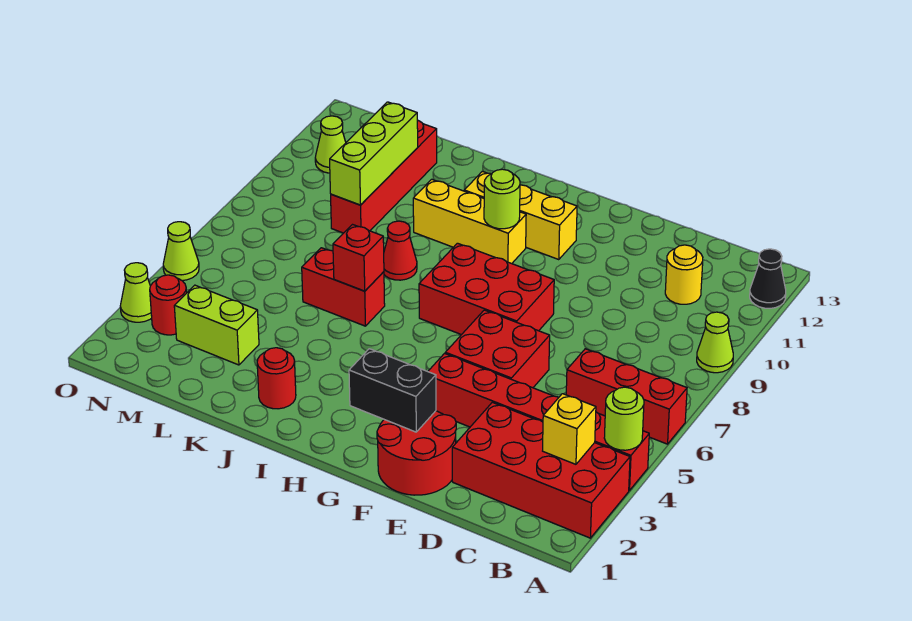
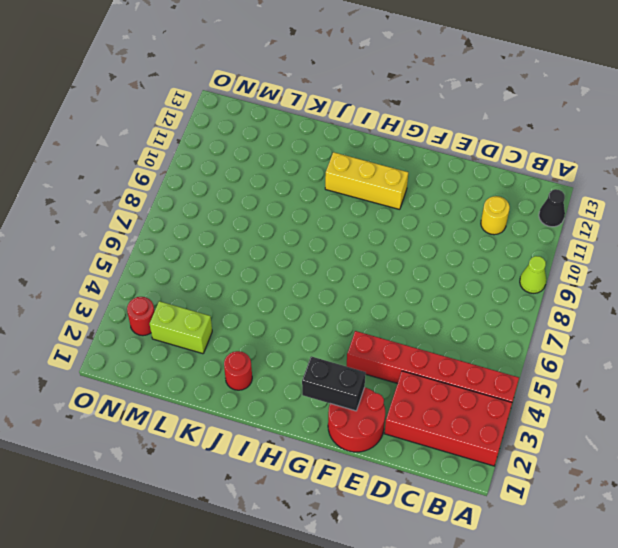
none -> red brick A6:C6 level 1
none -> red brick E5:F6 level 1
none -> red brick F7:H8 level 1

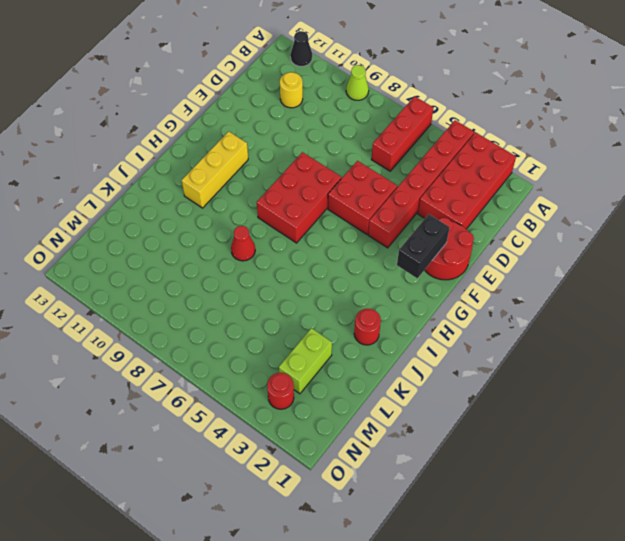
none -> yellow brick H10:J10 level 1
none -> red brick J6:K6 level 1
none -> red brick L9:L12 level 1

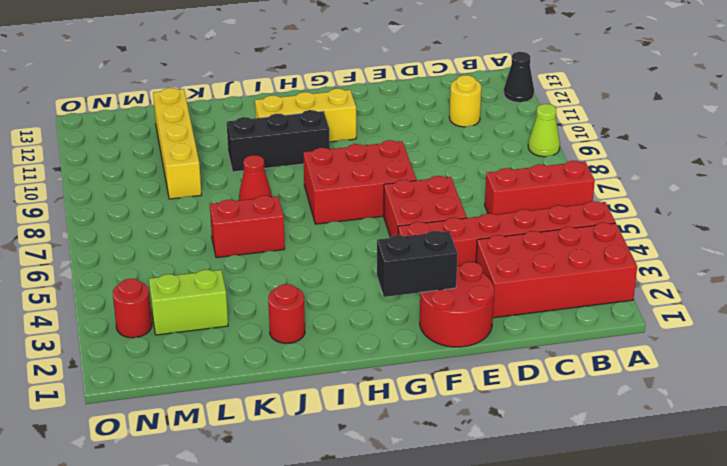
black brick H10:J10 level 1 -> yellow brick H10:J10 level 1
yellow brick L9:L12 level 1 -> red brick L9:L12 level 1
none -> lime cone N11 level 1
none -> lime cone O3 level 1
none -> lime cone O5 level 1

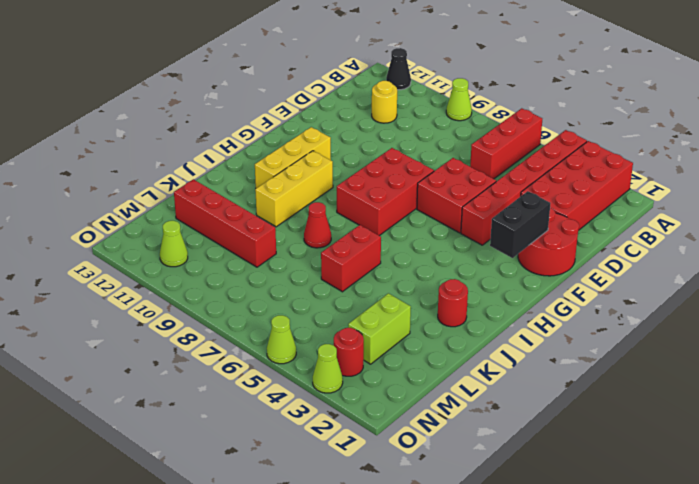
none -> lime round brick A4 level 2
none -> yellow brick B3 level 2
none -> lime round brick H10 level 2

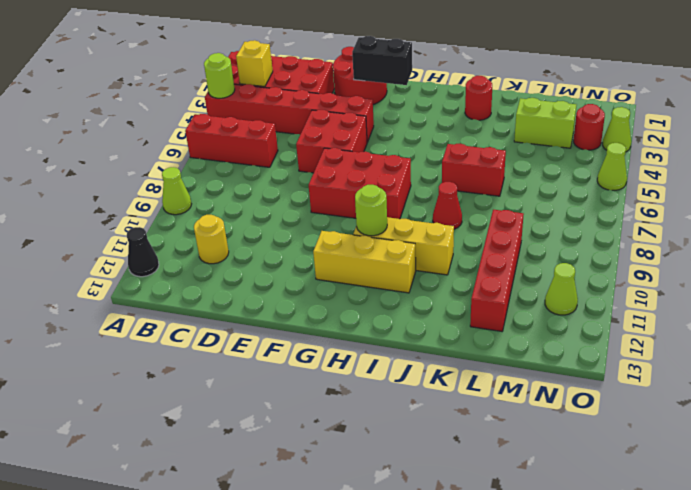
none -> red brick J6 level 2
none -> lime brick L9:L11 level 2

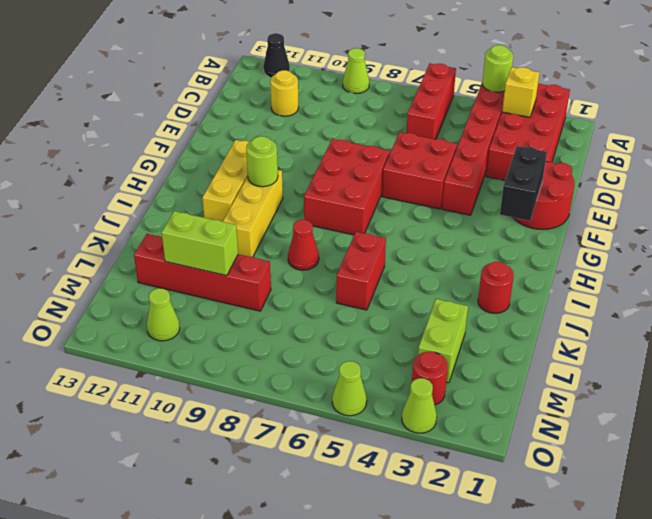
lime brick L10:L11 level 2 -> lime brick L9:L11 level 2
none -> red brick J6 level 2

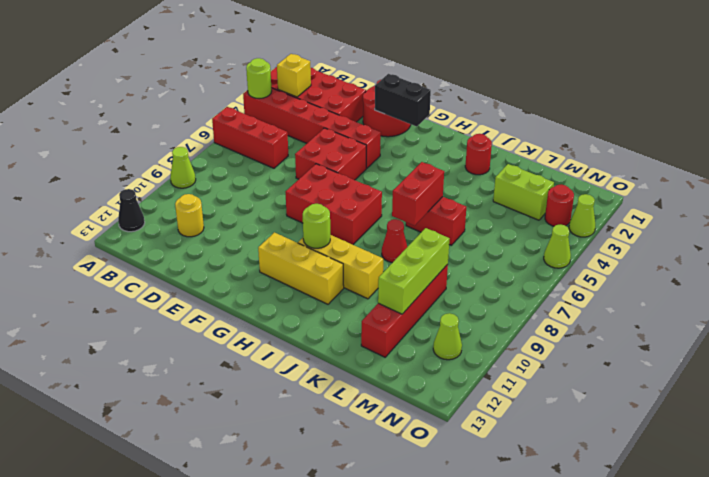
red brick J6:J7 level 2 -> red brick J6 level 2

